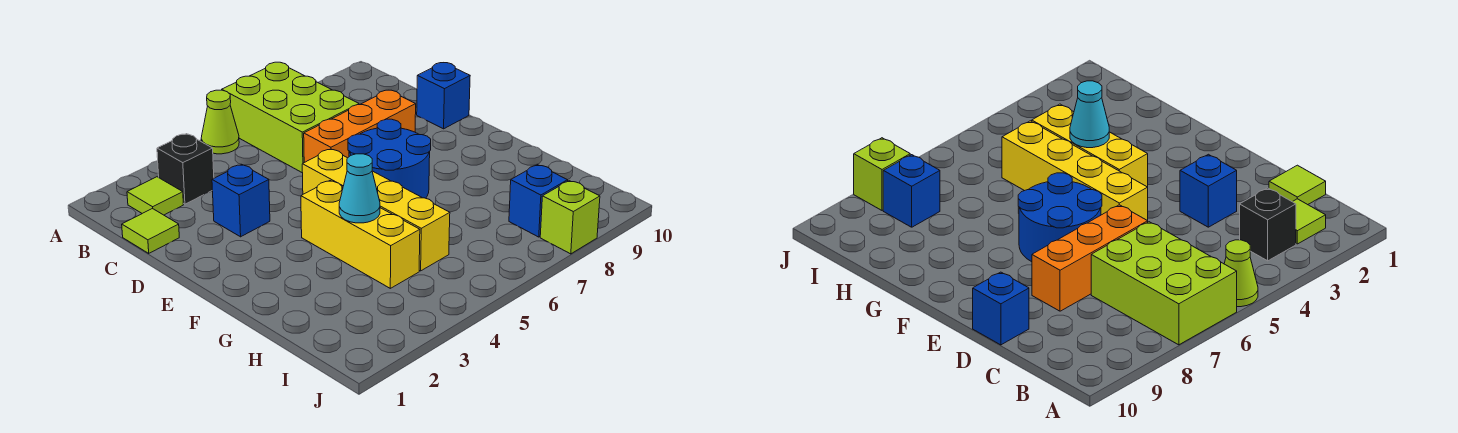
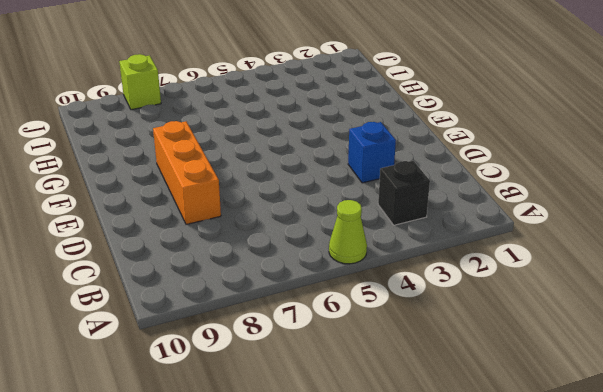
orange brick D8:F8 level 1 -> orange brick D6:D8 level 1
none -> lime brick A6:C7 level 1
none -> lime tile B2 level 1
none -> lime tile C1 level 1

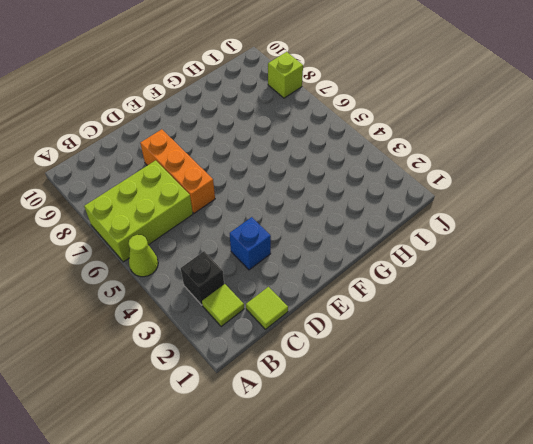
none -> blue brick D10 level 1
none -> yellow brick E5:H5 level 1
none -> blue round brick E6:F7 level 1

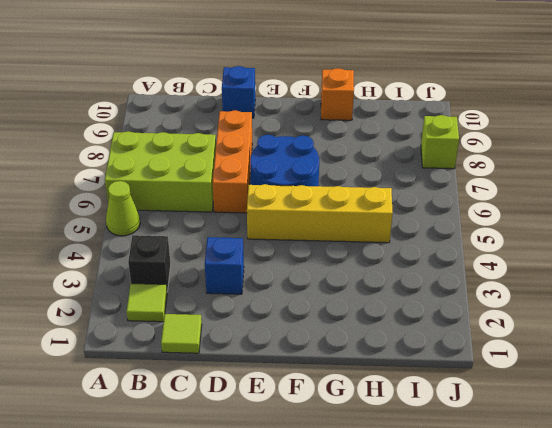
orange brick G10 level 1 -> none
none -> yellow brick F4:H4 level 1
none -> blue brick I8 level 1
none -> cyan cone G4 level 2

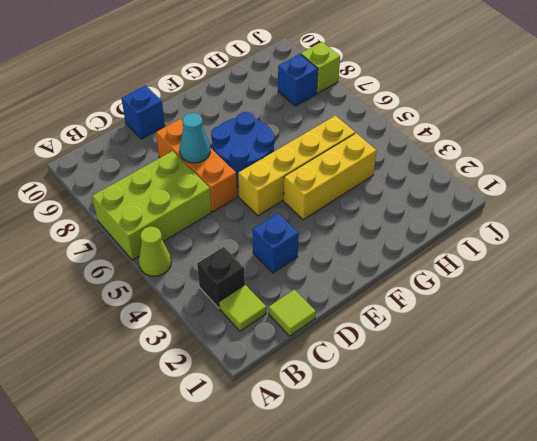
cyan cone D7 level 2 -> cyan cone G4 level 2

